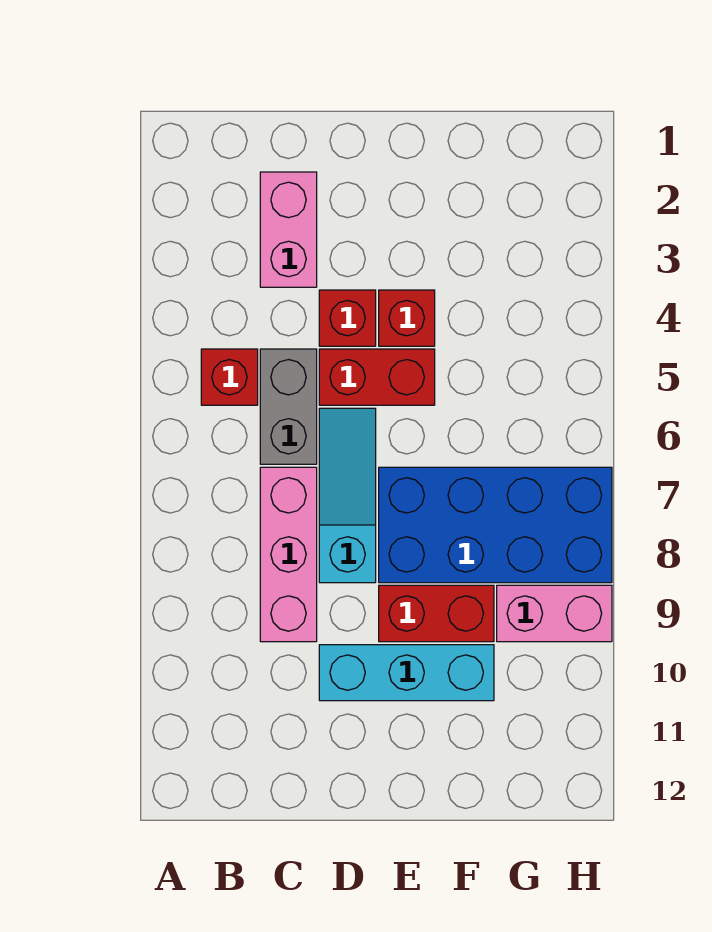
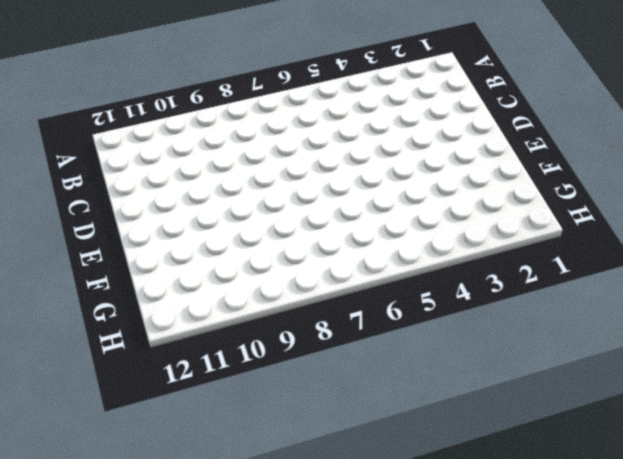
none -> red brick B5 level 1
none -> pink brick C2:C3 level 1
none -> grey brick C5:C6 level 1

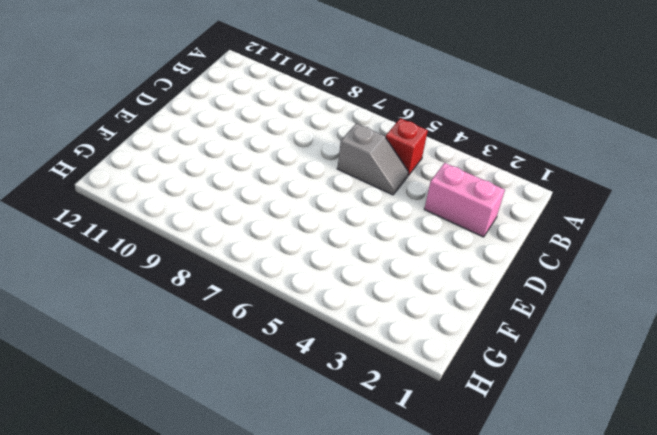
grey slope C5:C6 level 1 top 6 -> grey brick C5:C6 level 1
none -> pink brick C7:C9 level 1
none -> red brick D4 level 1
none -> red brick D5:E5 level 1

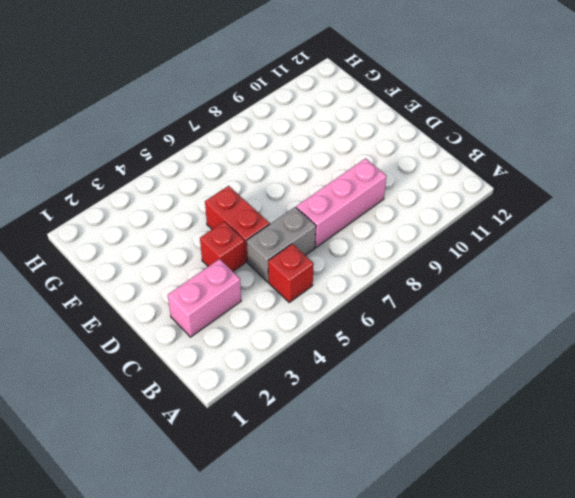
none -> cyan slope D6:D8 level 1 top 8
none -> cyan brick D10:F10 level 1
none -> red brick E4 level 1

